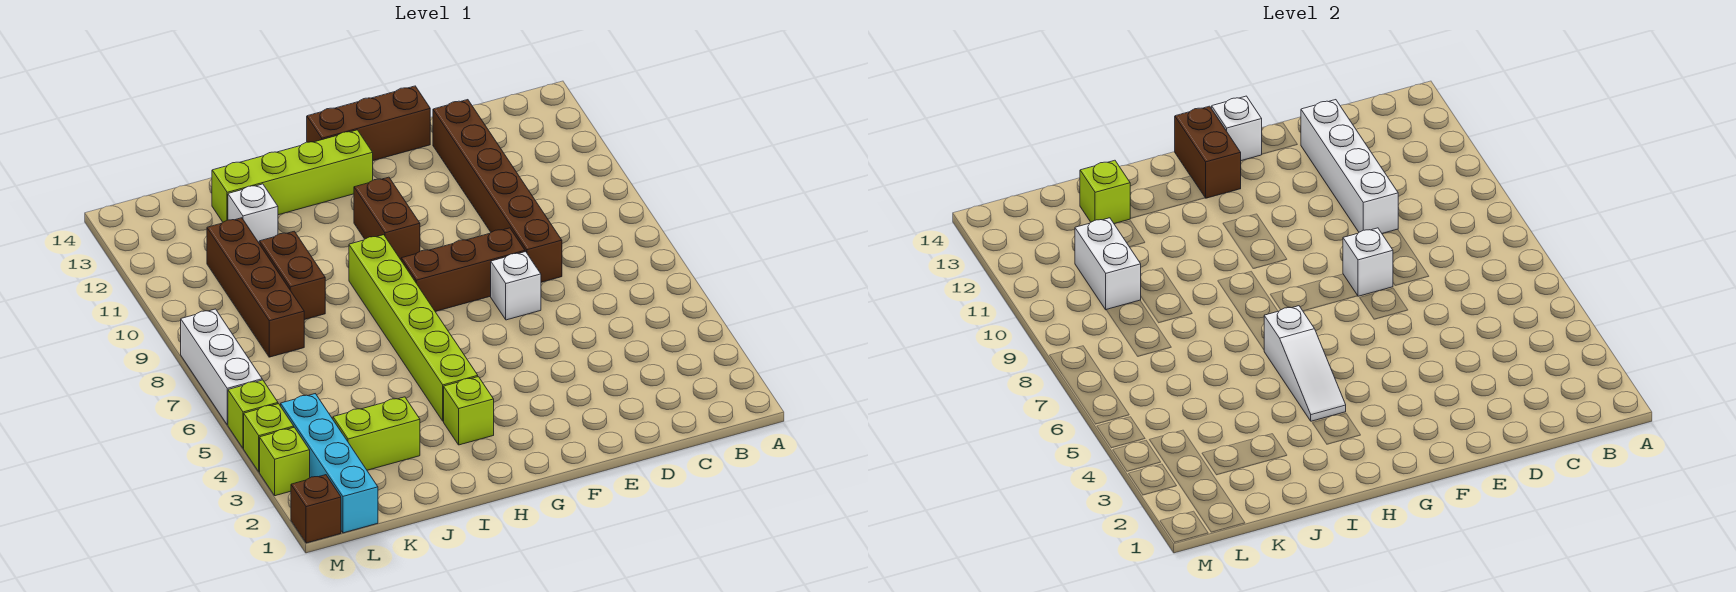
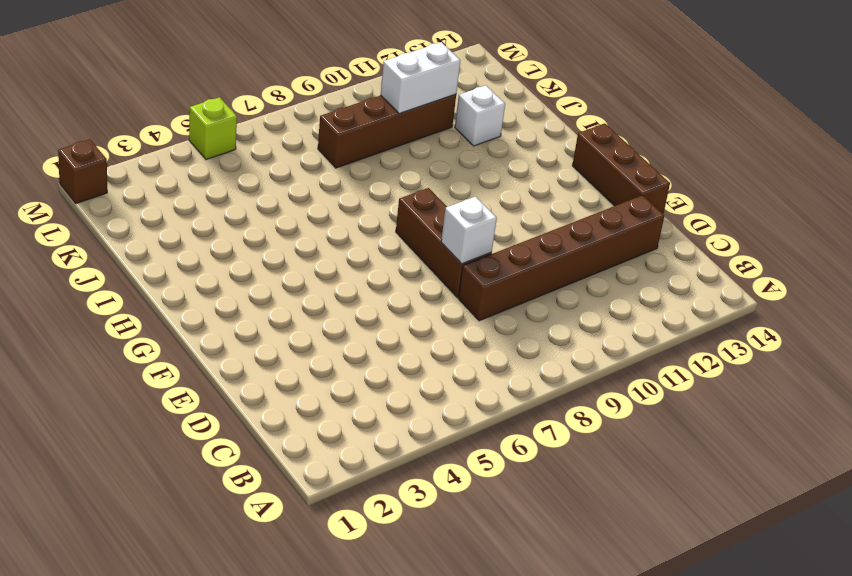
none -> white brick E7 level 1
none -> brown brick G10:G11 level 1
none -> lime brick G13:J13 level 1

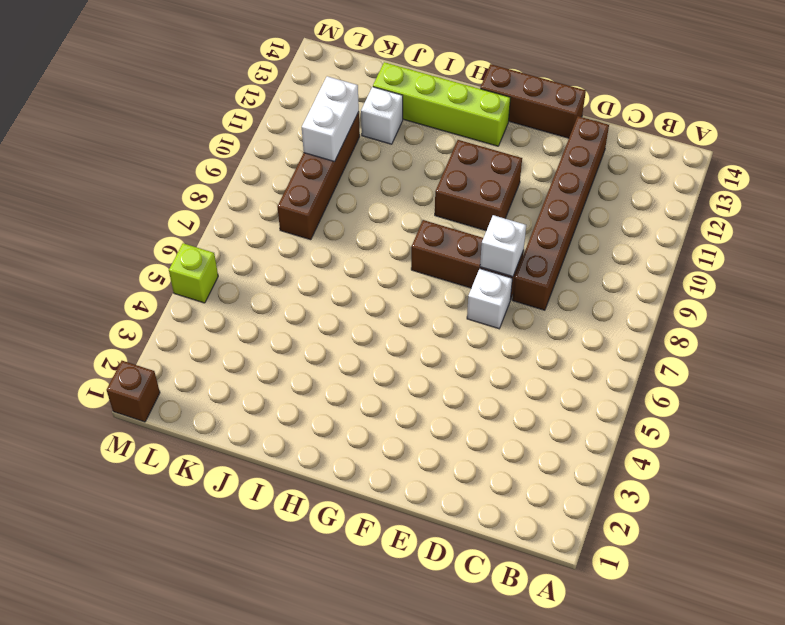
brown brick F10:G11 level 1 -> brown brick G10:G11 level 1
none -> lime brick H3 level 1
none -> lime brick H4:H9 level 1
none -> lime brick J3:K3 level 1

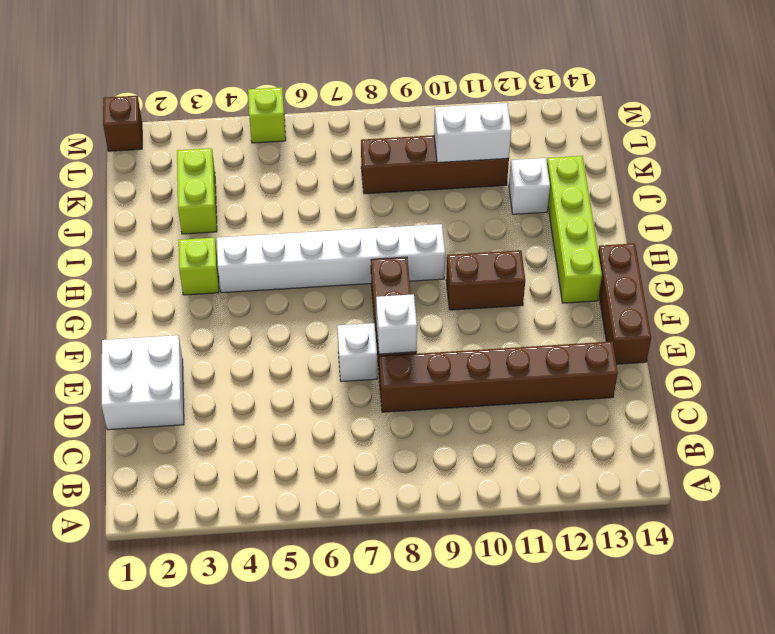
white brick D1:E2 level 1 -> none
white brick H4:H9 level 1 -> lime brick H4:H9 level 1
none -> brown brick J9:J10 level 1
none -> cyan brick L1:L4 level 1
none -> lime brick M3 level 1

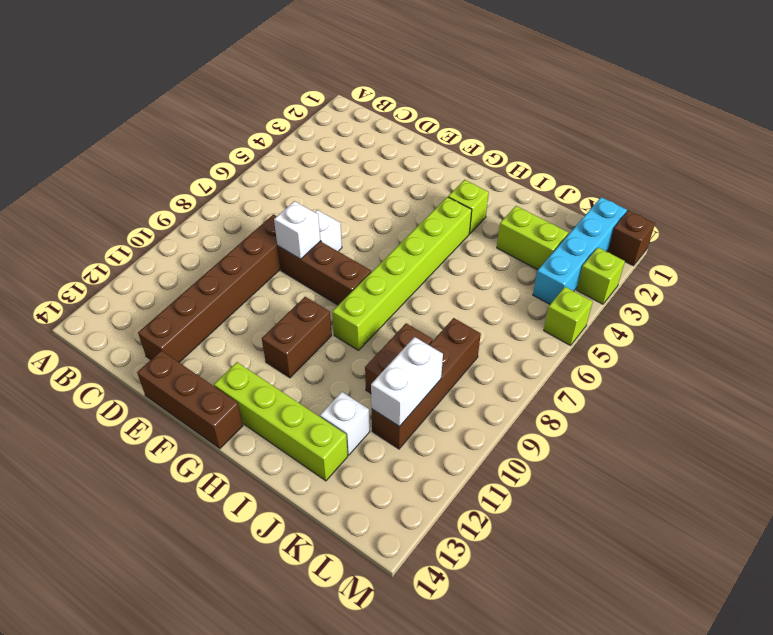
none -> lime brick M4 level 1
none -> white brick M6:M8 level 1
none -> white brick D10:D13 level 2

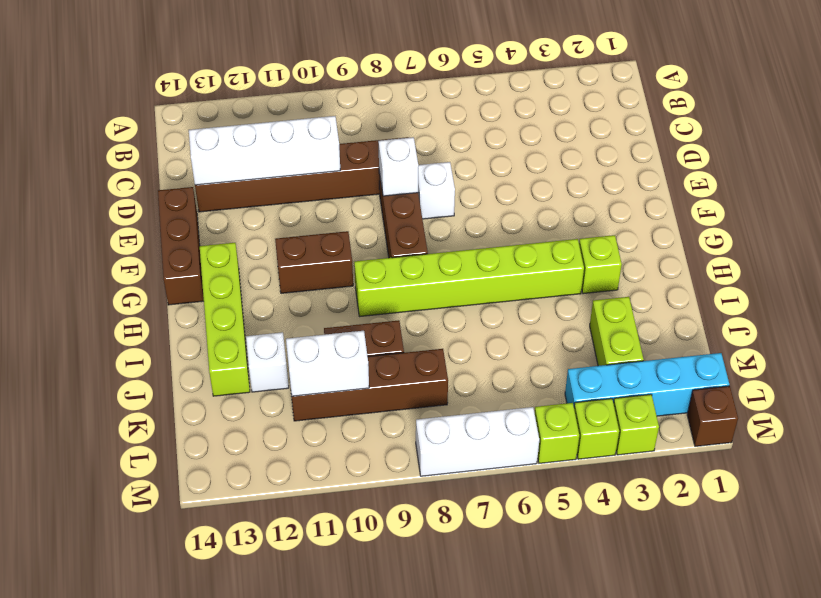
none -> white brick F14 level 2
none -> brown brick G13:G14 level 2
none -> white slope H4:H6 level 2 top 6

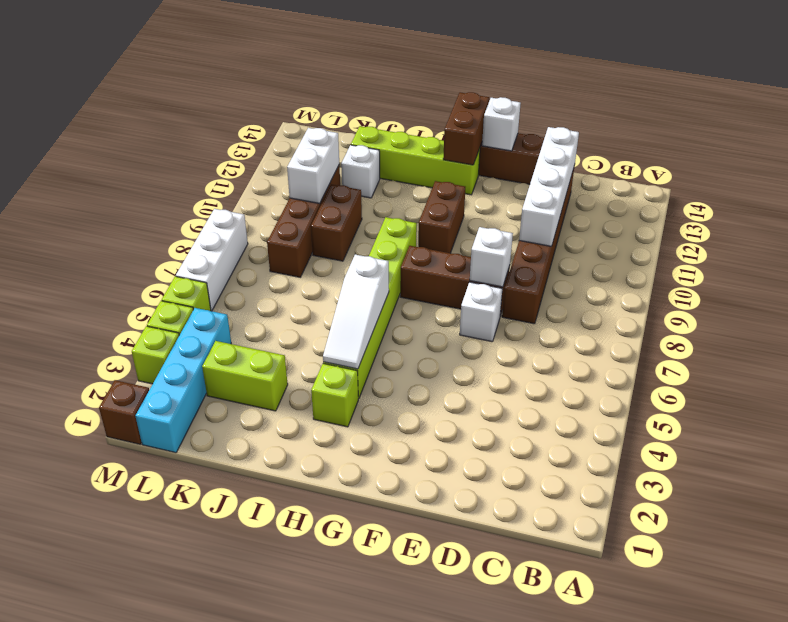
none -> lime brick J13 level 2

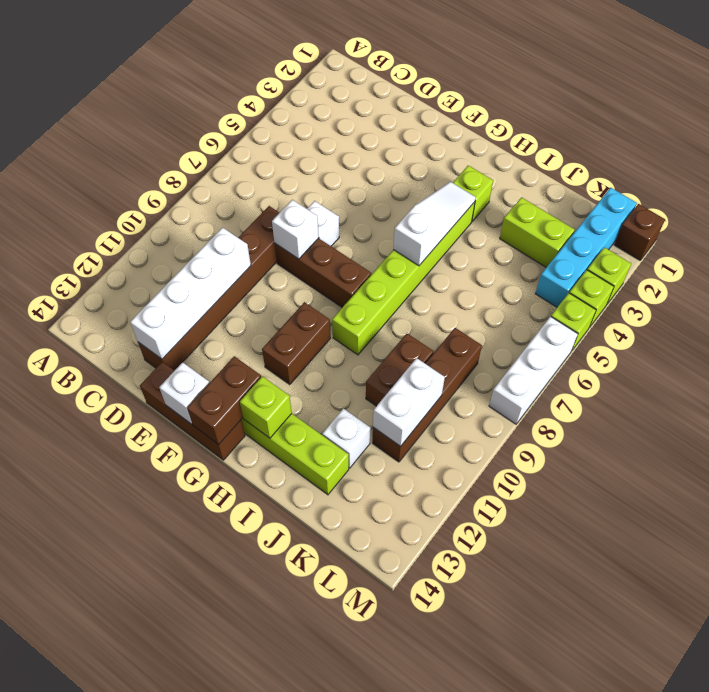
lime brick H13 level 2 -> lime brick J13 level 2

